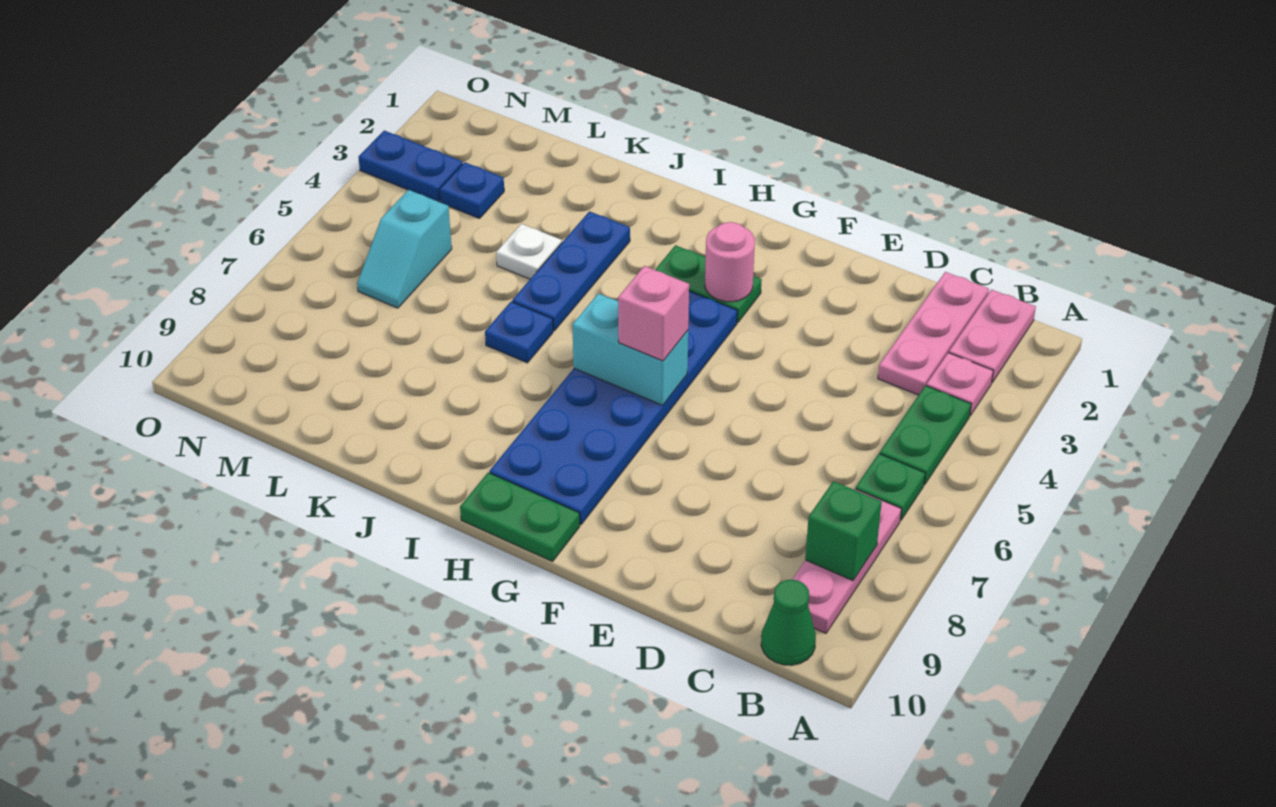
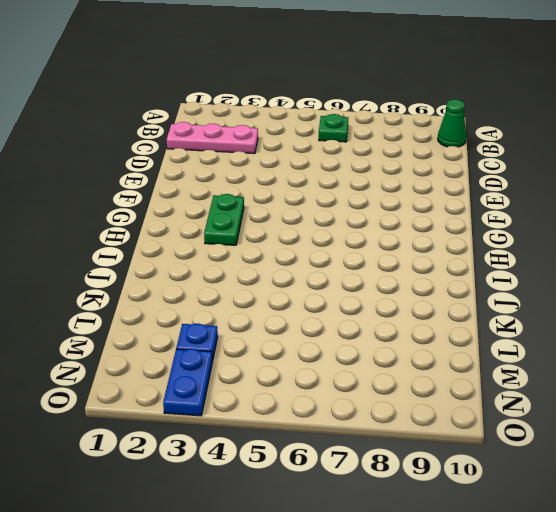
none -> pink plate B1:B2 level 1
none -> pink plate B3 level 1
none -> green plate B4:B5 level 1

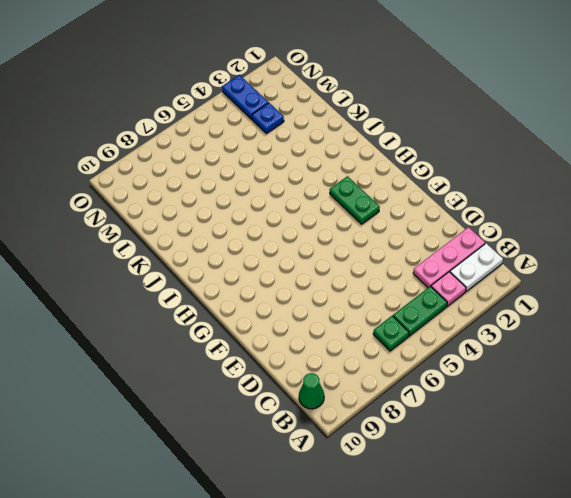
white plate B1:B2 level 1 -> pink plate B1:B2 level 1
none -> pink plate B7:B9 level 1
none -> blue plate G4:H9 level 1
none -> green plate G10:H10 level 1

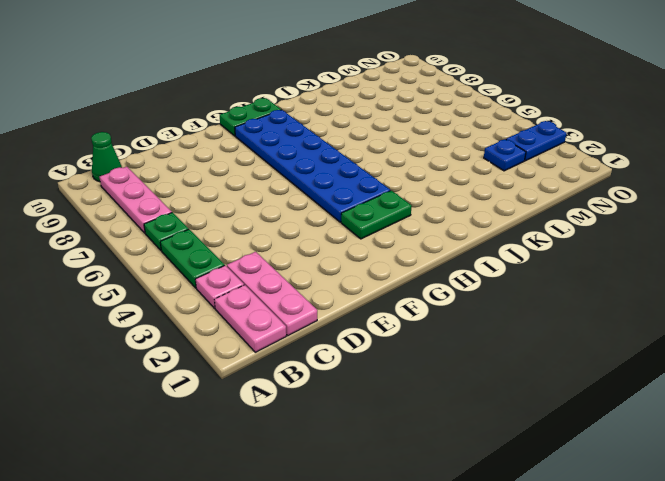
none -> blue plate J3:J5 level 1
none -> blue plate J6 level 1
none -> white plate K4 level 1

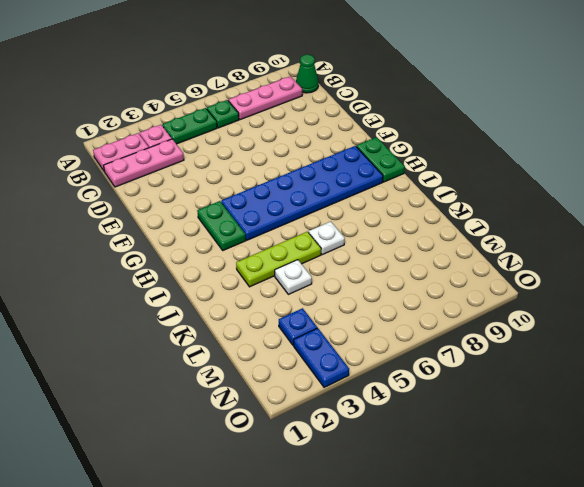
lime plate J3:J5 level 1 -> blue plate J3:J5 level 1
white plate J6 level 1 -> blue plate J6 level 1
none -> cyan slope M5:M6 level 1 top 5
none -> green brick B8 level 2
none -> pink round brick G3 level 2

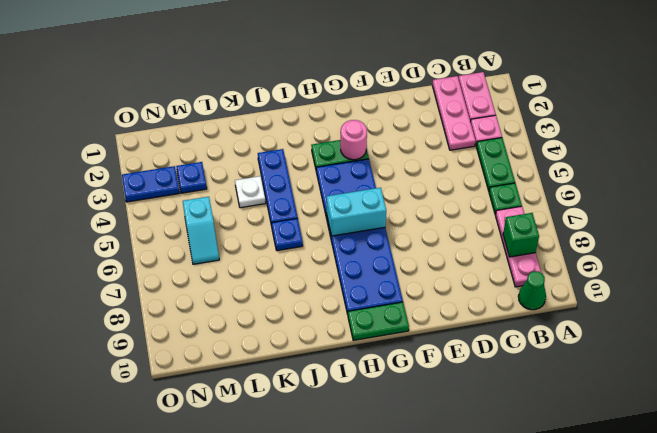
none -> pink brick G6 level 3

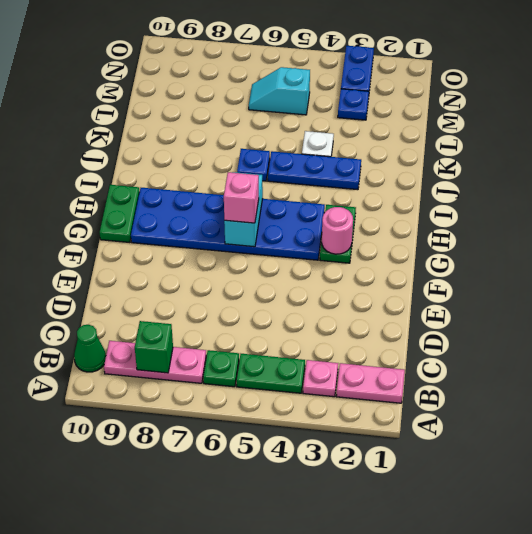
none -> pink plate C1:C3 level 1

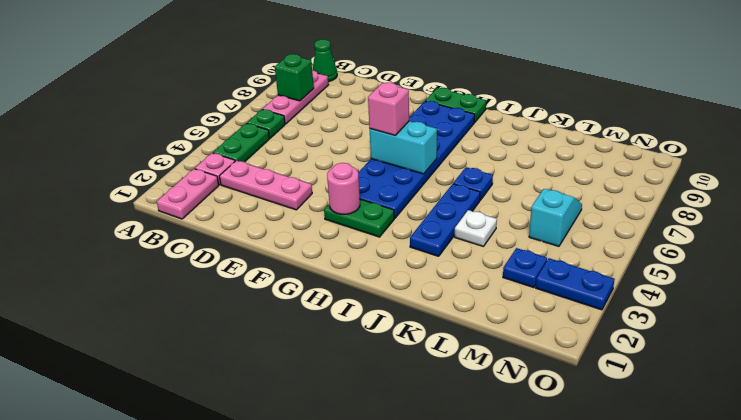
pink plate C3:E3 level 1 -> pink plate C1:C3 level 1

